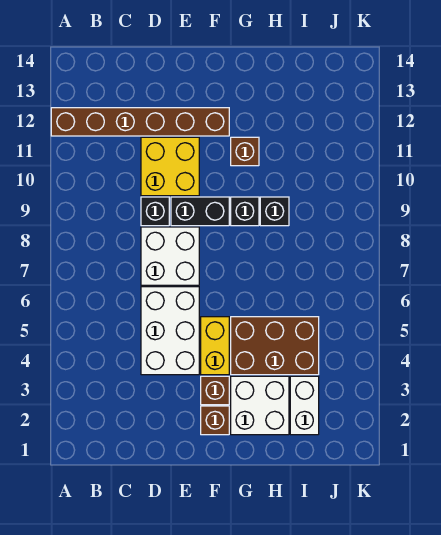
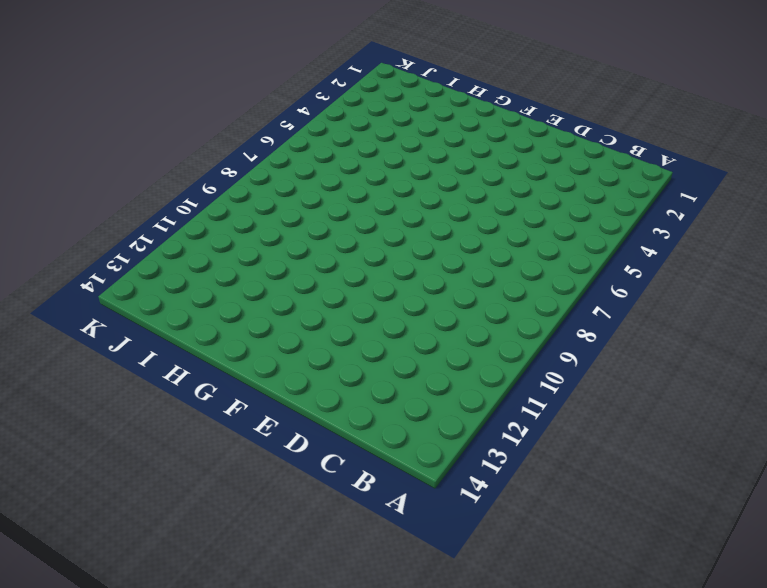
none -> brown brick A12:F12 level 1
none -> white brick D4:E6 level 1
none -> white brick D7:E8 level 1

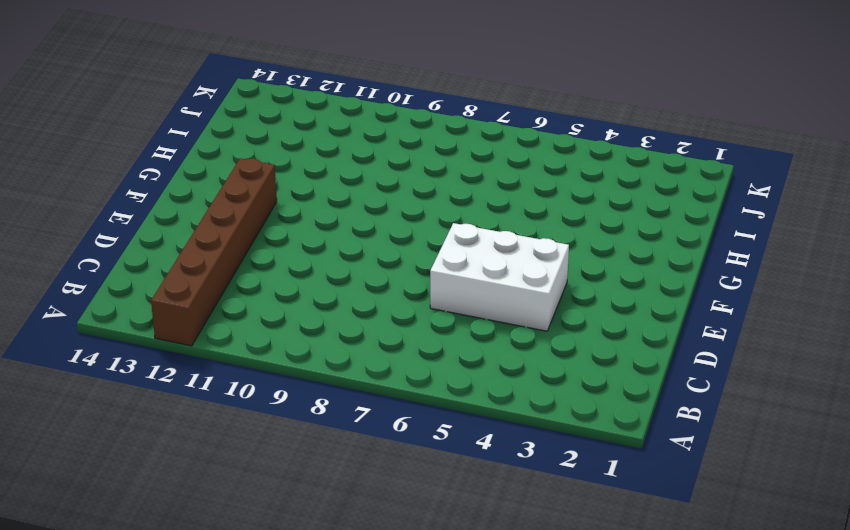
none -> white brick D7:E8 level 1
none -> black brick D9 level 1
none -> yellow brick D10:E11 level 1

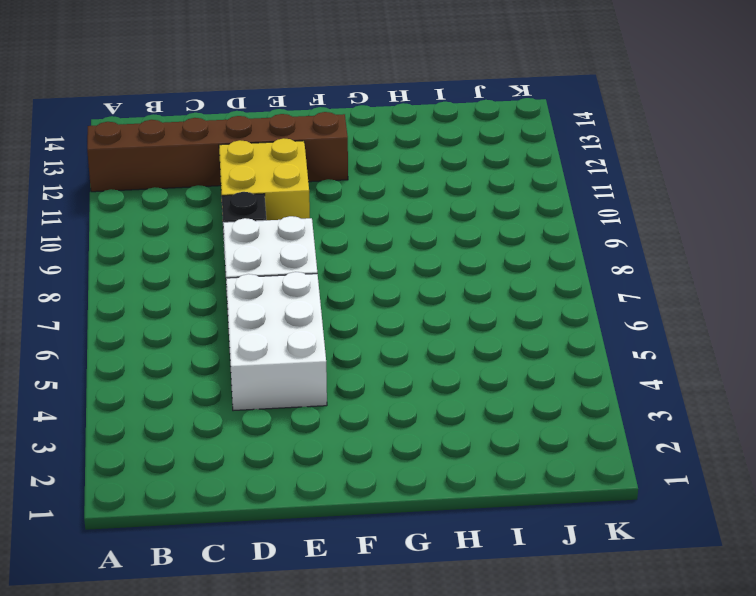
none -> black brick E9:F9 level 1
none -> brown brick F2 level 1
none -> brown brick F3 level 1

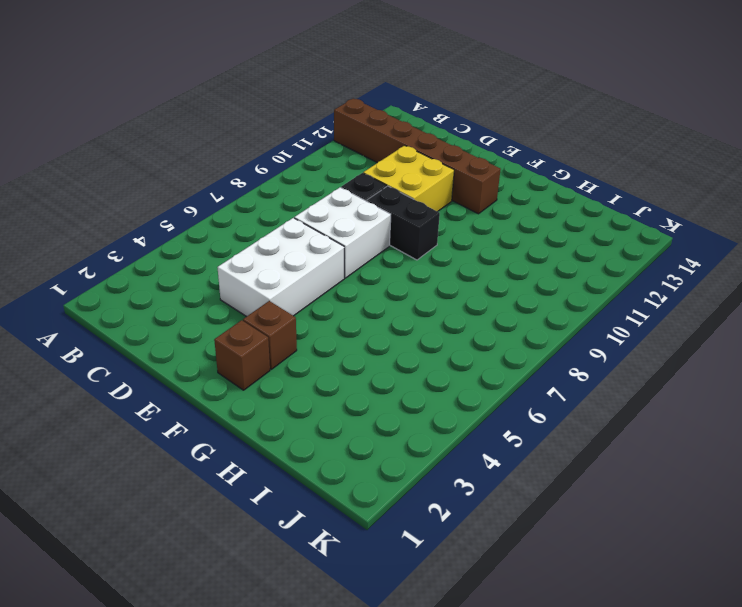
none -> yellow brick F4:F5 level 1
none -> white brick G2:H3 level 1
none -> brown brick G4:I5 level 1

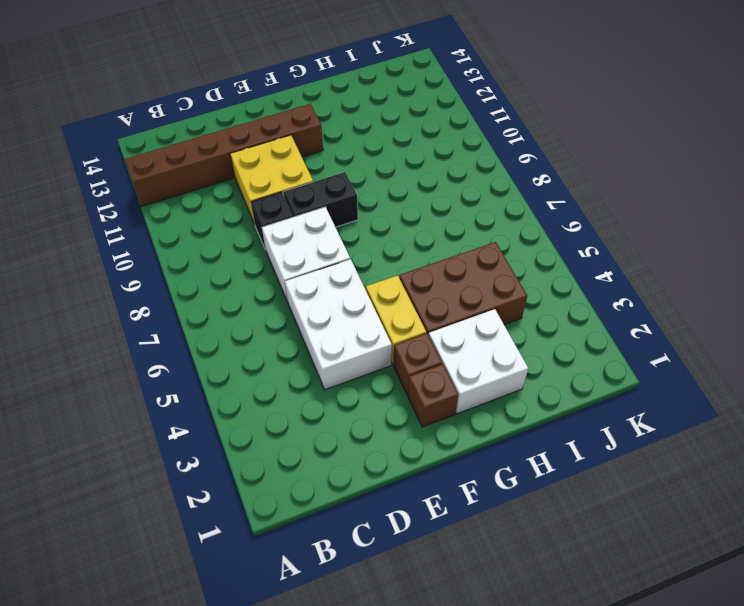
none -> black brick G9 level 1
none -> brown brick G11 level 1
none -> black brick H9 level 1

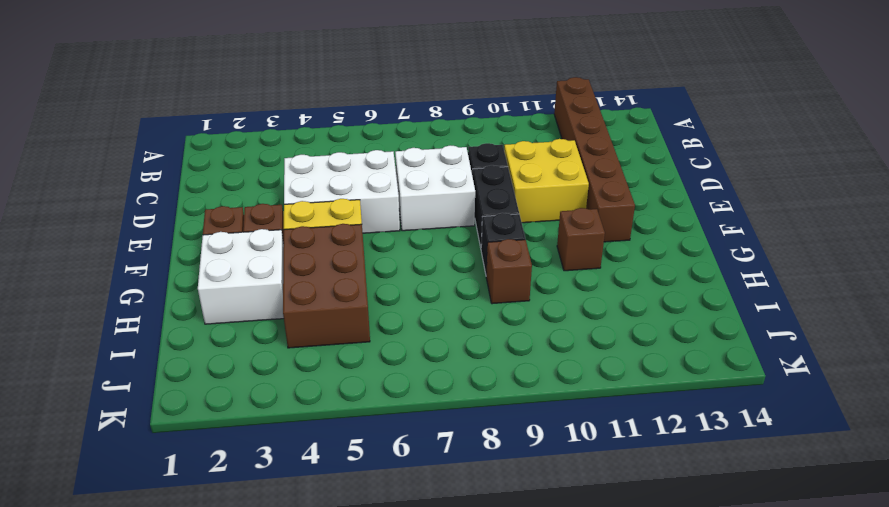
brown brick H9 level 1 -> black brick H9 level 1
none -> white brick I2:I3 level 1

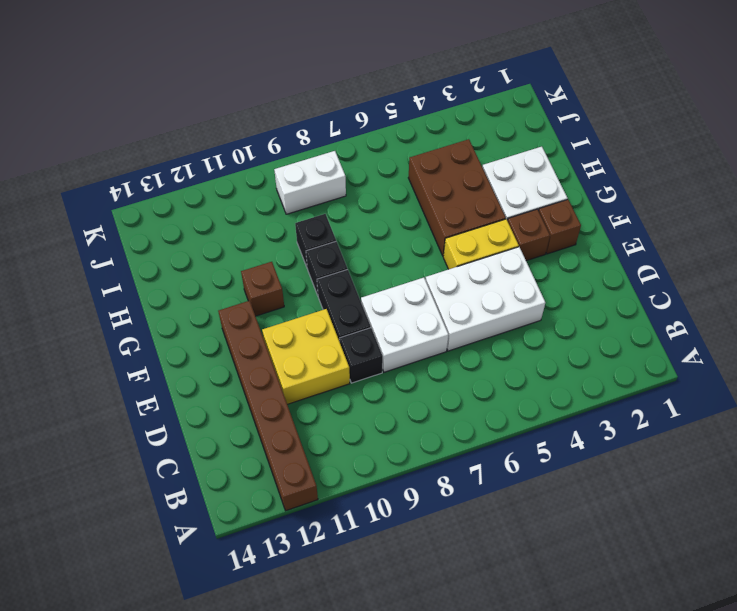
white brick J8:J9 level 1 -> white brick I2:I3 level 1

